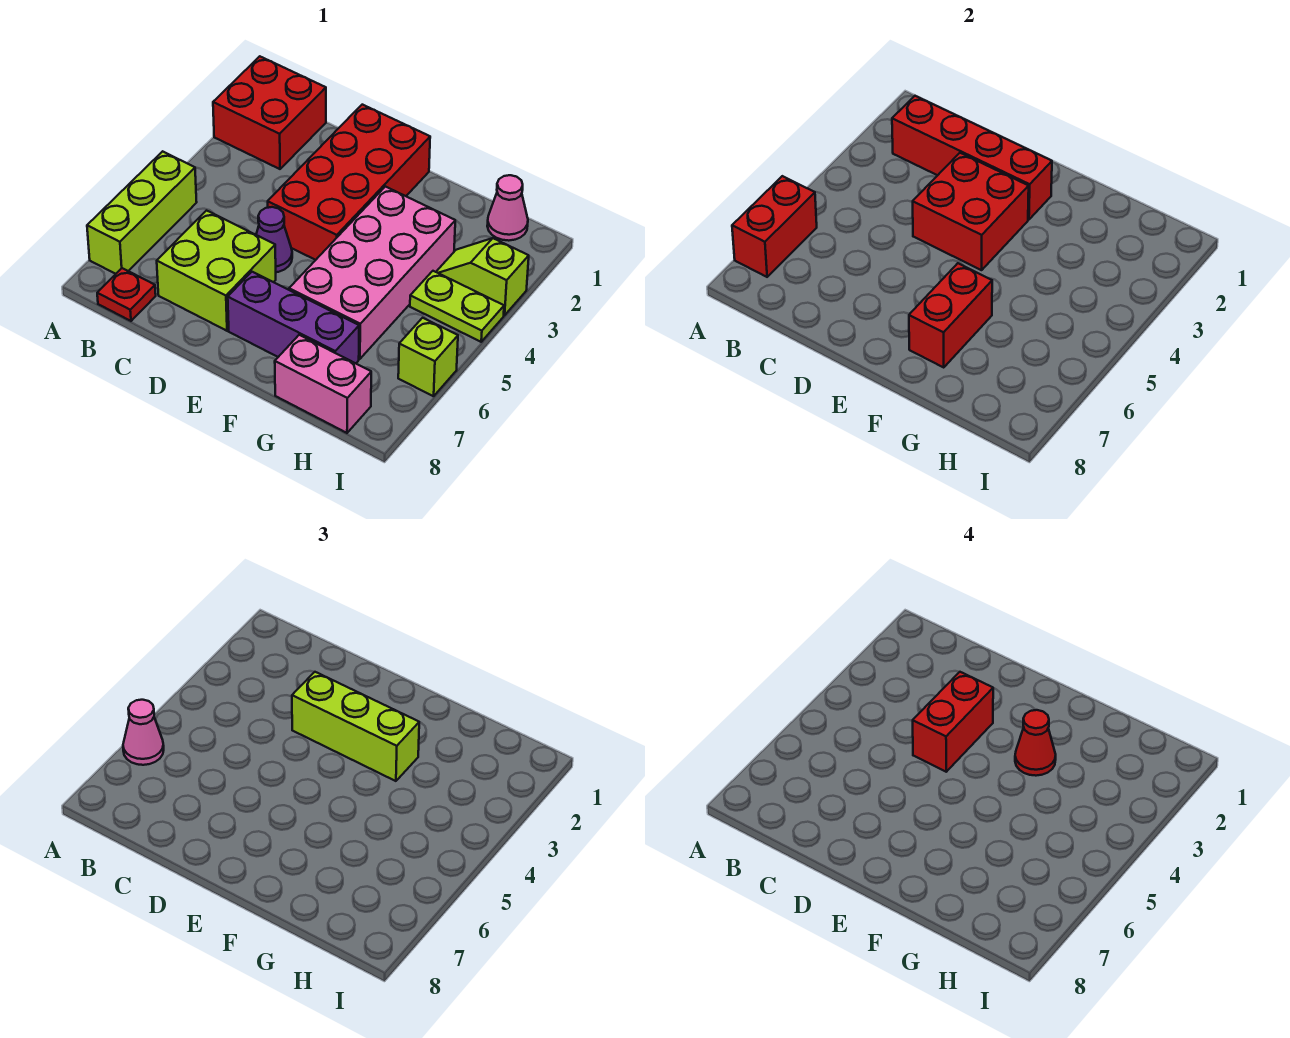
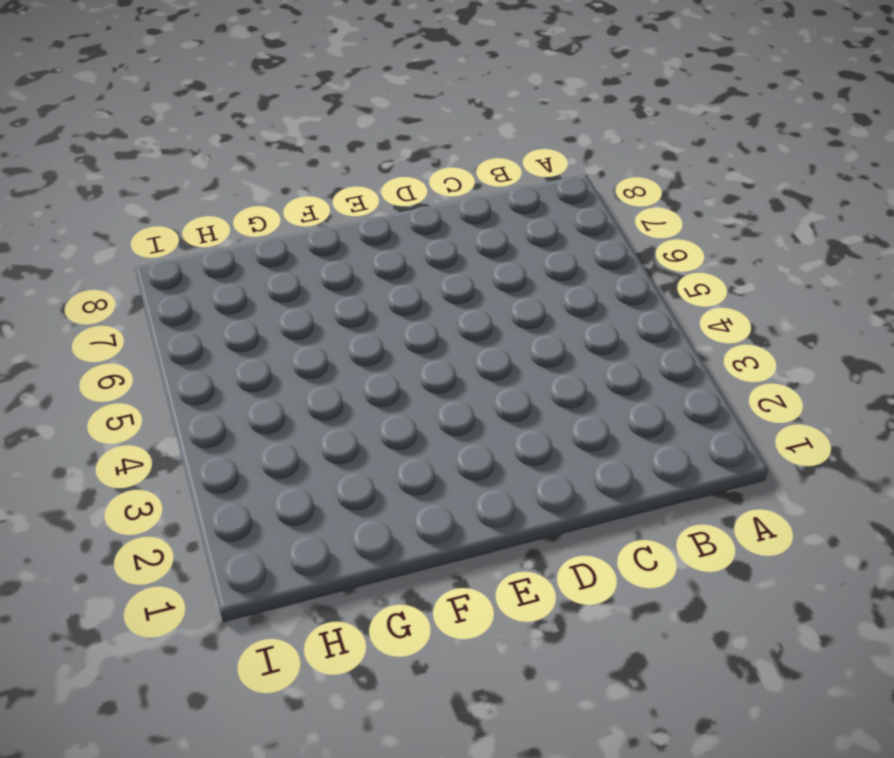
none -> red brick A1:B2 level 1
none -> lime brick A5:A7 level 1
none -> red plate B8 level 1

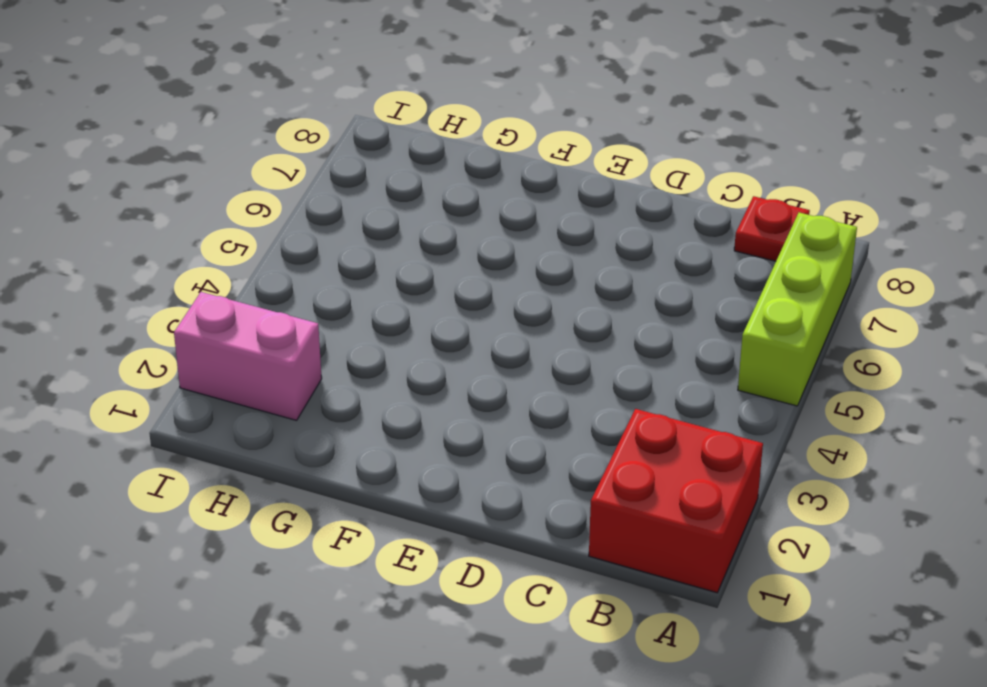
pink brick H2:I2 level 1 -> pink brick G8:H8 level 1
none -> lime brick C6:D7 level 1
none -> red brick D1:E4 level 1
none -> purple cone D5 level 1

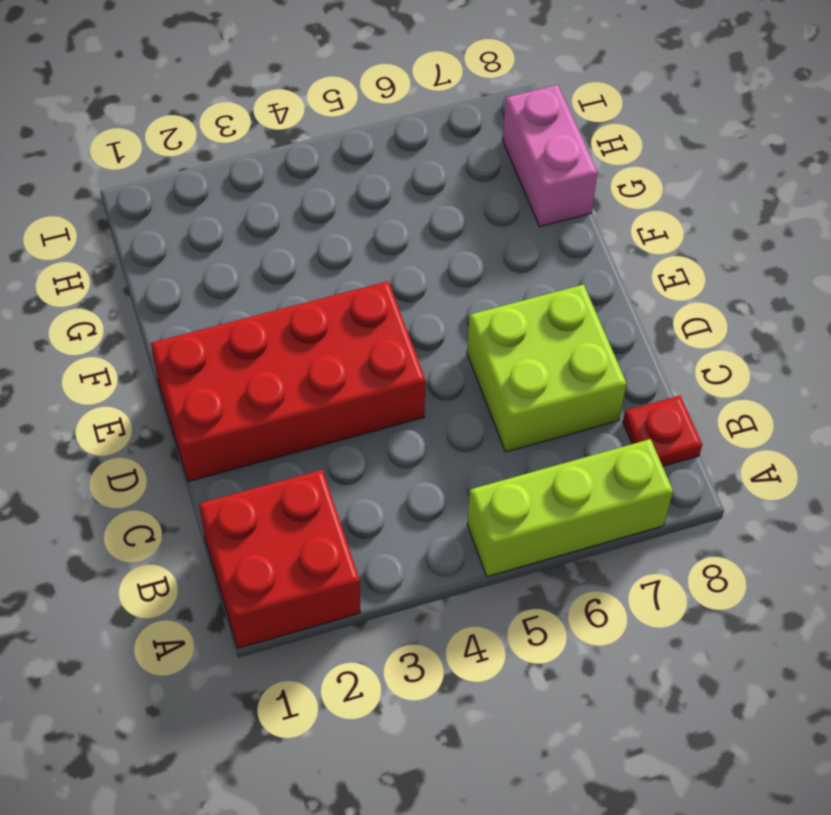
none -> purple cone D5 level 1
none -> purple brick E7:G7 level 1
none -> pink brick F3:G6 level 1

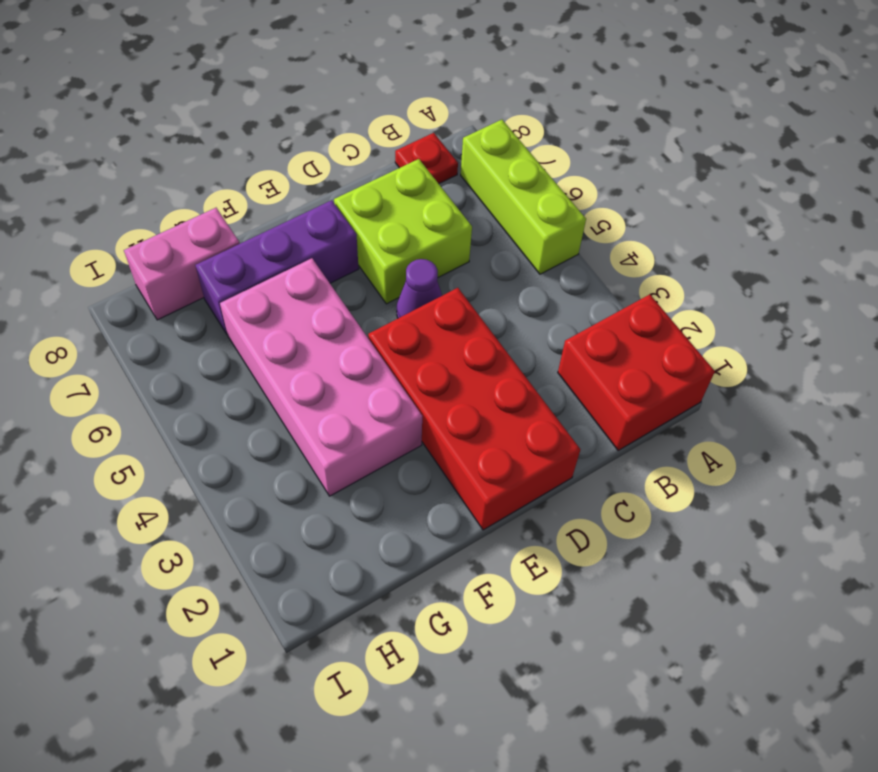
none -> pink cone H1 level 1
none -> lime slope H3:I3 level 1 top I
none -> lime plate H4:I4 level 1

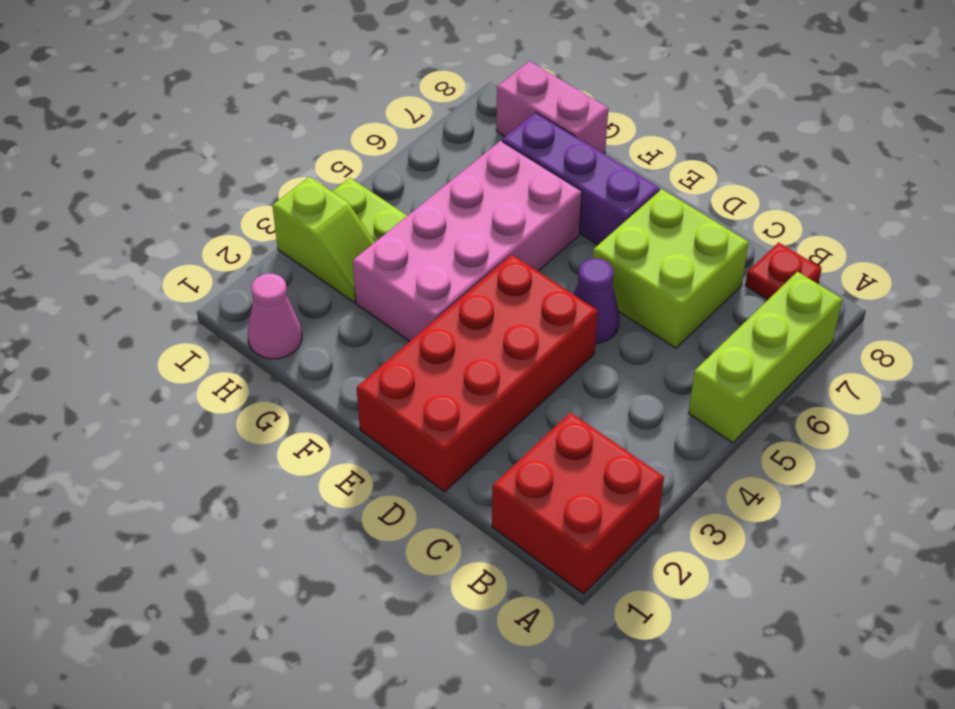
none -> lime brick I6 level 1
none -> red brick A6:A7 level 2
none -> red brick B2:E2 level 2

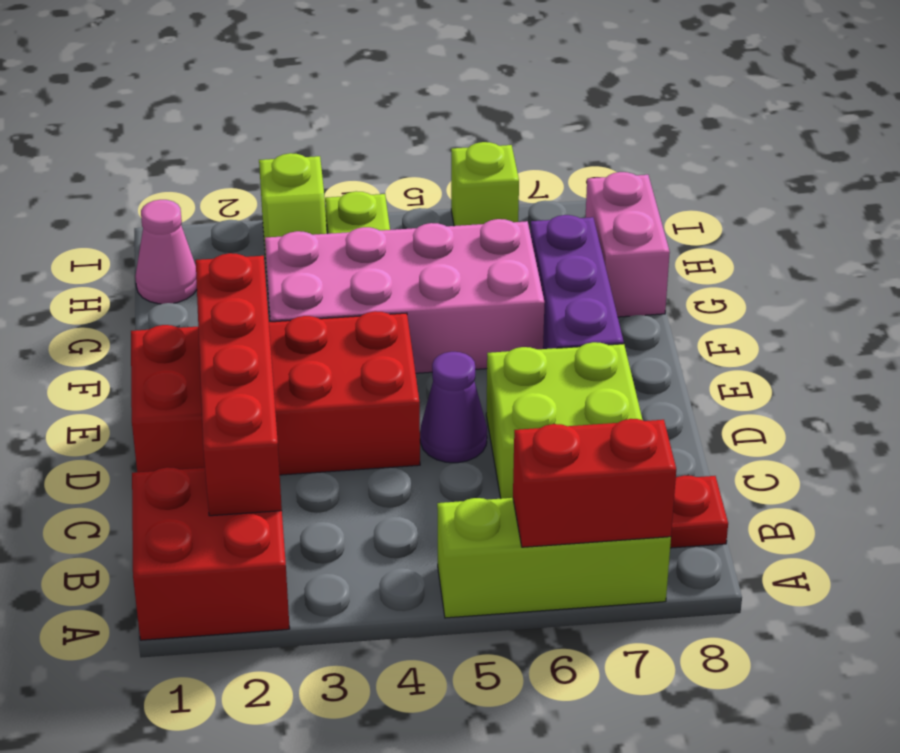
none -> red brick D3:E4 level 2
none -> red brick F6:F7 level 2
none -> pink cone A6 level 3

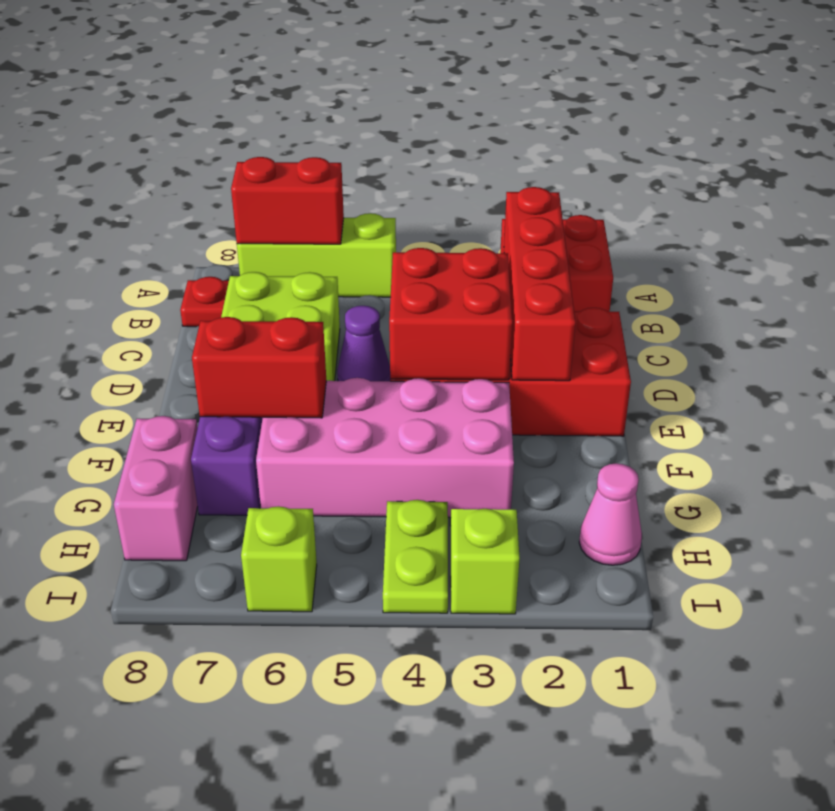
none -> pink cone A6 level 3
none -> lime brick D3:F3 level 3
none -> red brick D3:D4 level 4

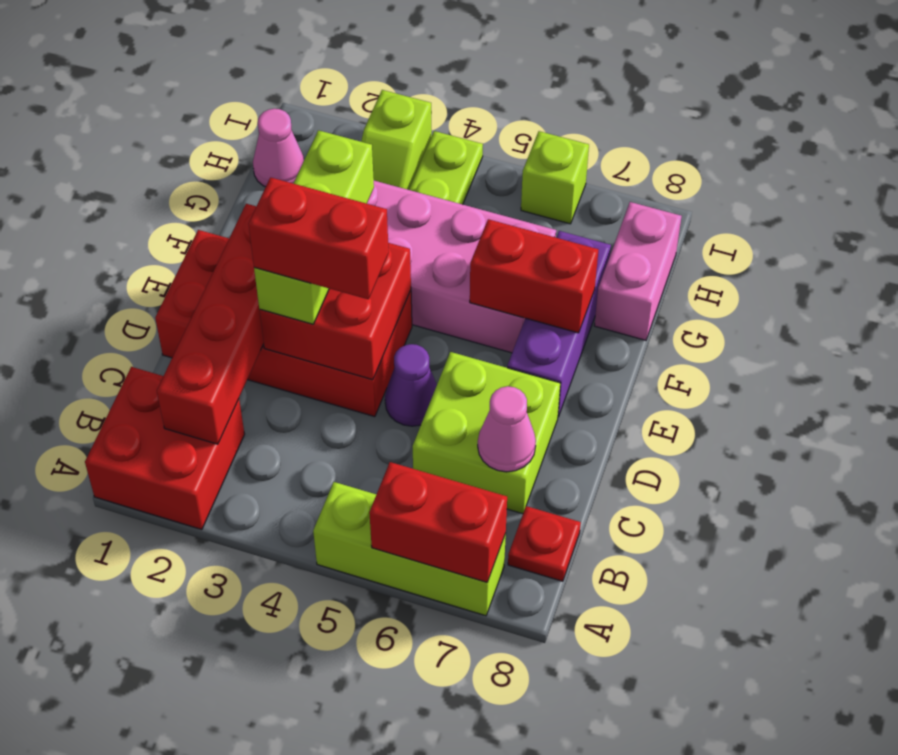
pink cone C7 level 2 -> pink cone A6 level 3
none -> red cone F3 level 4

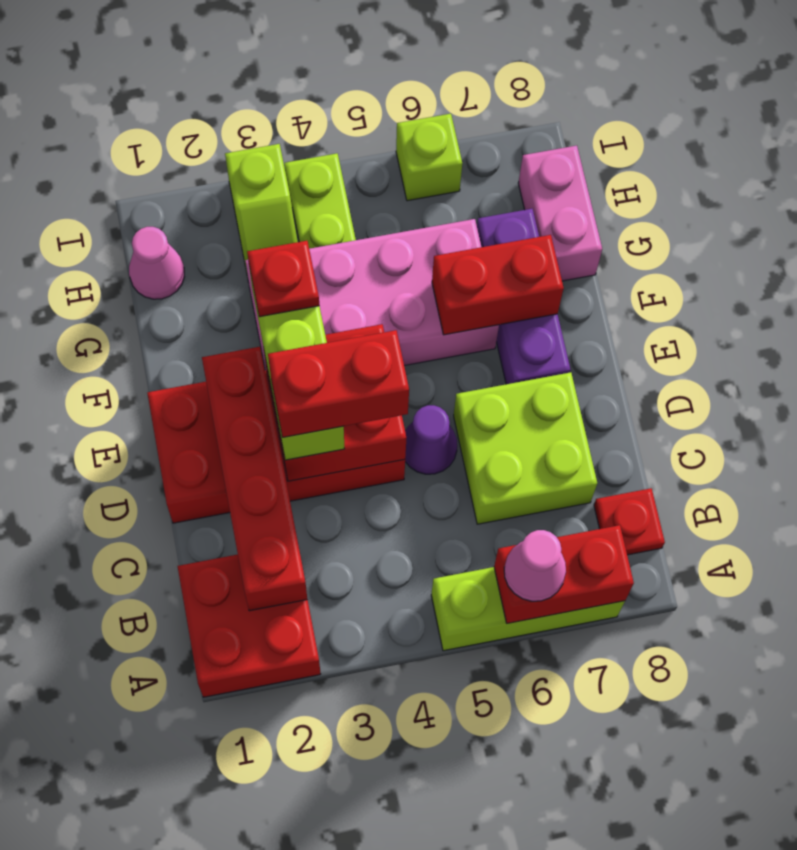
red plate F3 level 4 -> red cone F3 level 4

